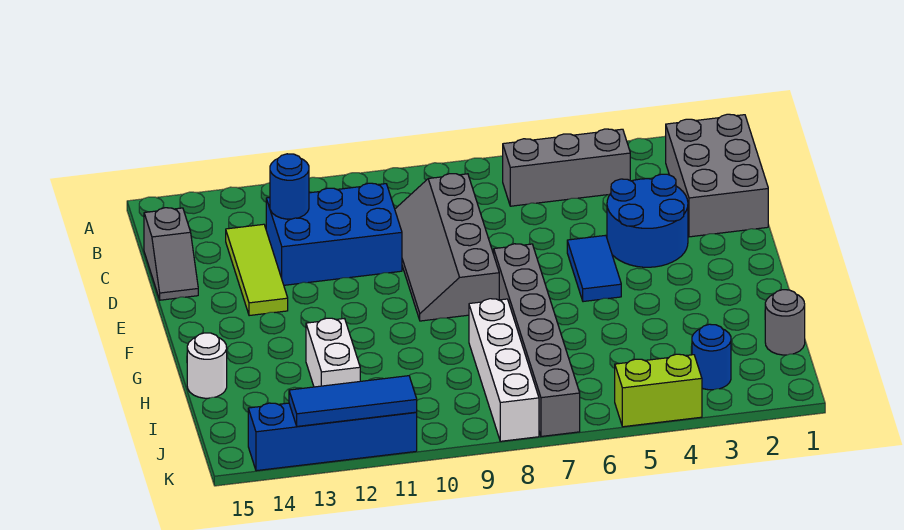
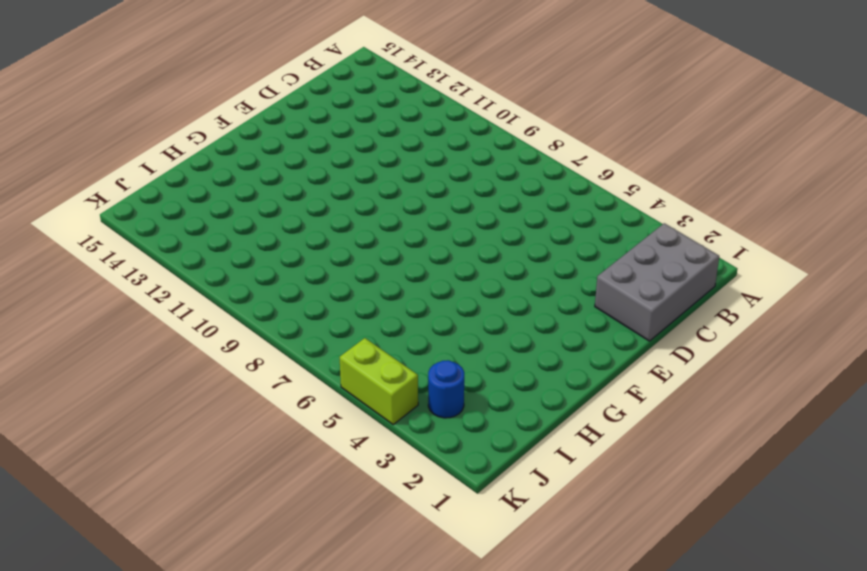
none -> grey brick B4:B6 level 1
none -> grey slope C8:F9 level 1 top 8
none -> blue brick C10:D12 level 1

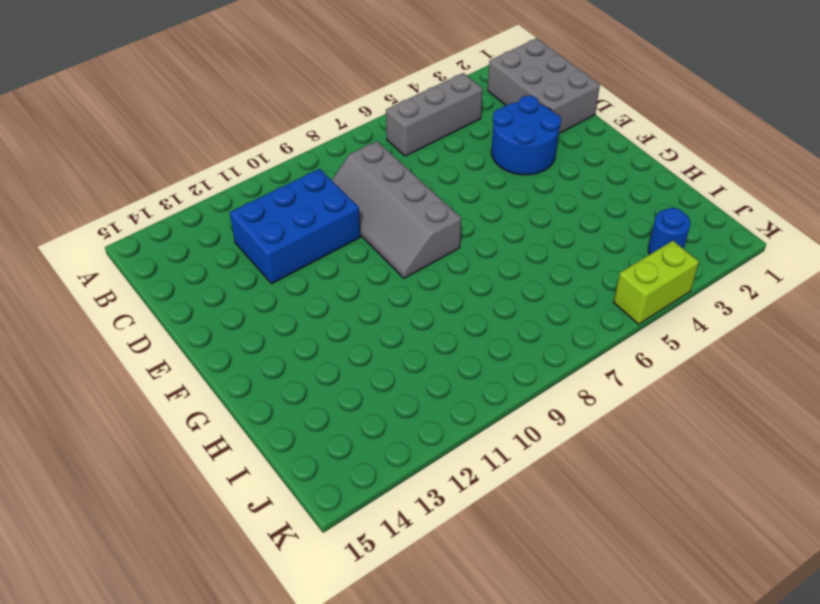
none -> lime tile C13:E13 level 1
none -> grey slope C15:D15 level 1 top C
none -> blue tile E5:F5 level 1

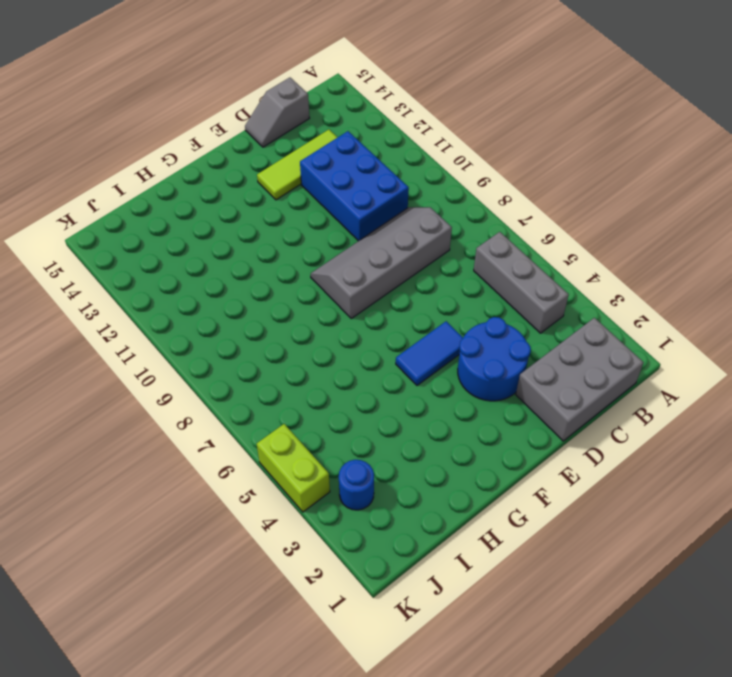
none -> grey brick F7:K7 level 1
none -> white brick H8:K8 level 1
none -> white brick H12:I12 level 1

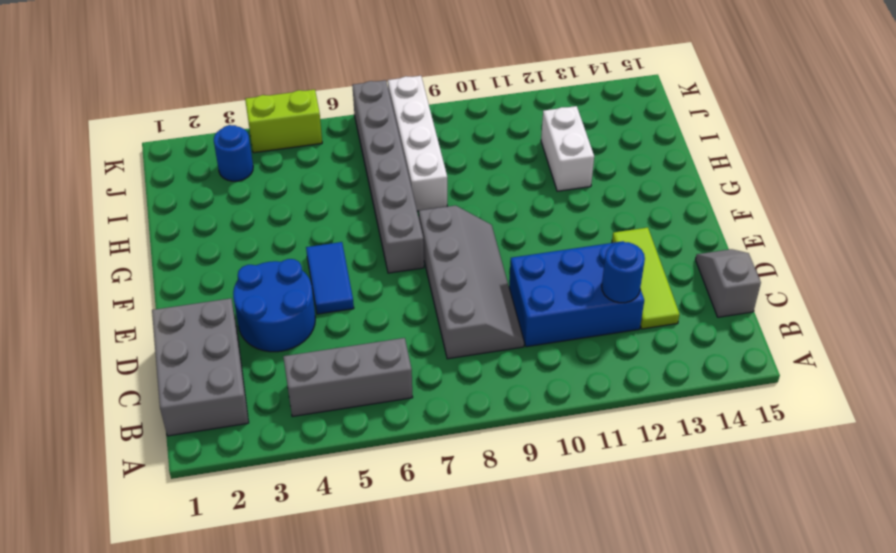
none -> white round brick H15 level 1
none -> grey round brick I1 level 1
none -> blue brick K11:K14 level 1

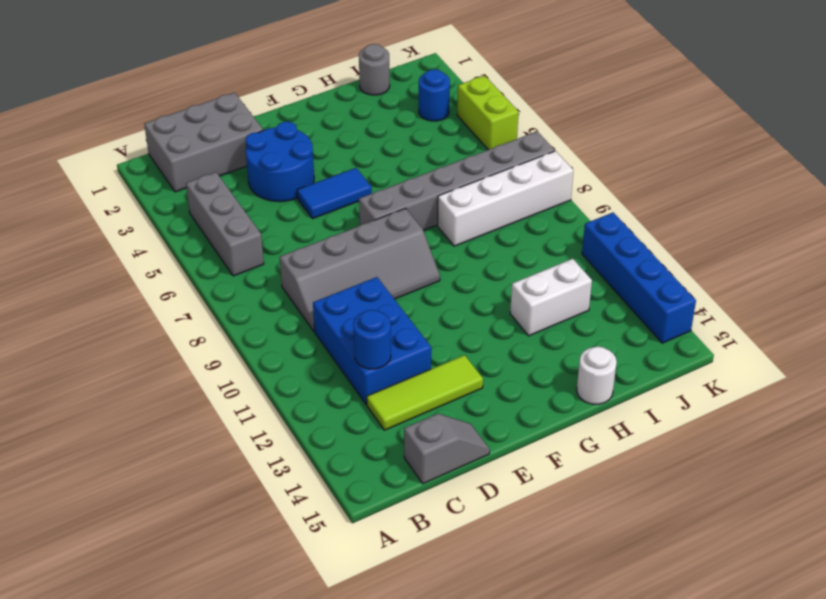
none -> blue tile K11:K13 level 2

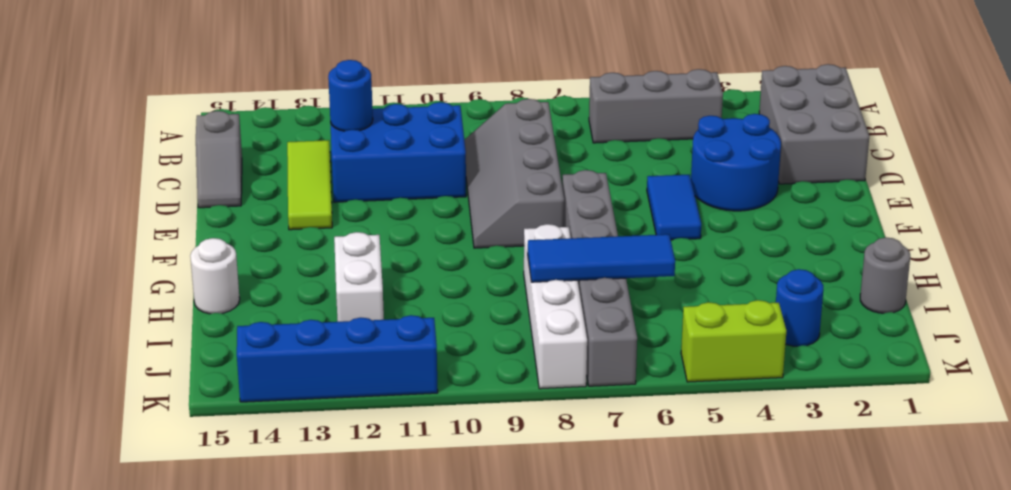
blue tile I6:I8 level 2 -> blue tile K11:K13 level 2

